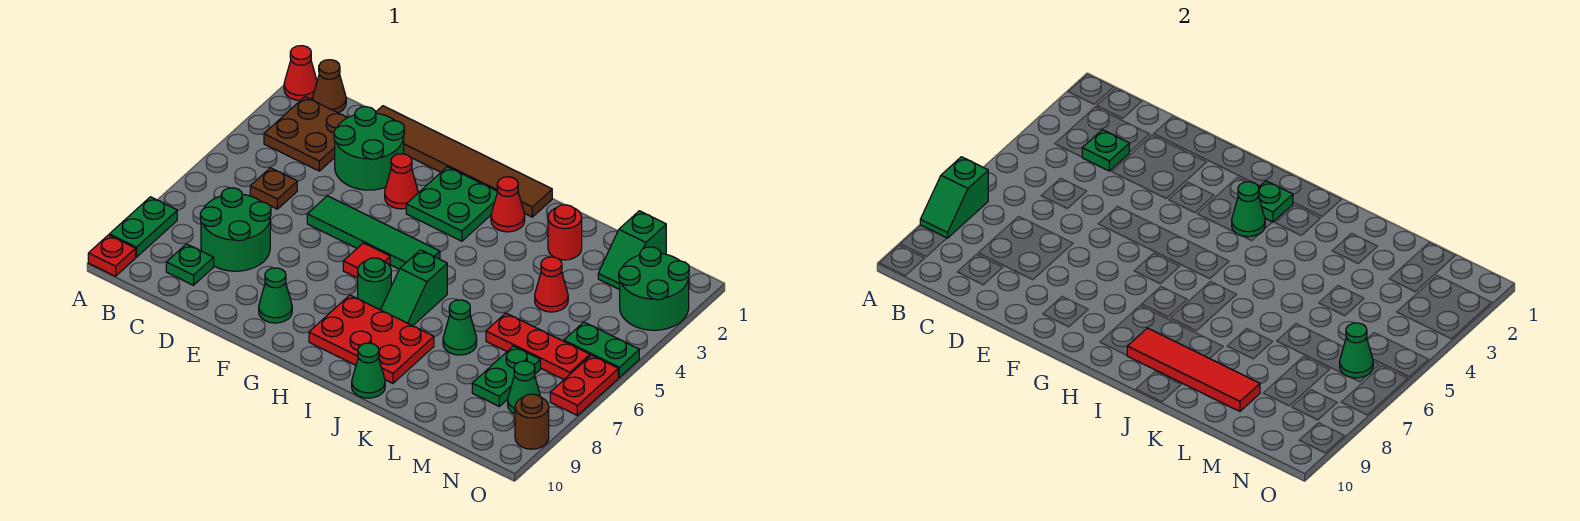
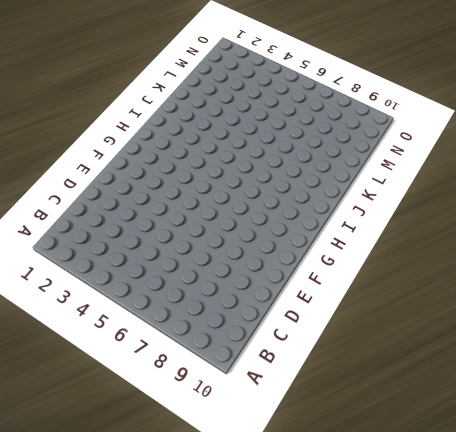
none -> red cone A1 level 1
none -> green plate A8:A9 level 1
none -> red plate A10 level 1
none -> brown cone B1 level 1

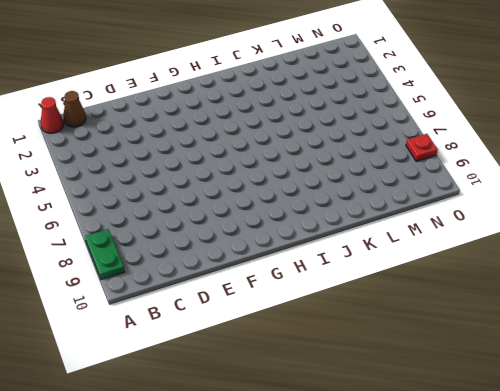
red plate O8 level 1 -> red plate A10 level 1
none -> brown plate B2:C3 level 1
none -> brown plate C5 level 1
none -> green round brick C7:D8 level 1
none -> green plate C9 level 1

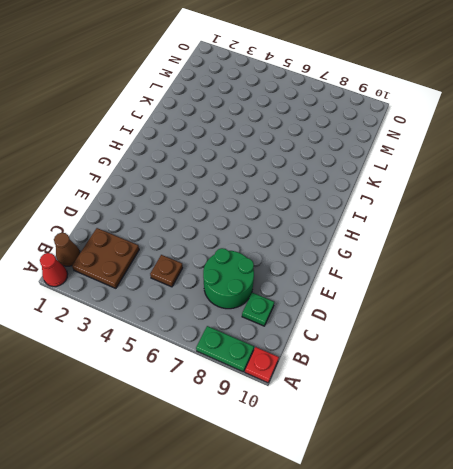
none -> brown tile D1:I1 level 1
none -> green round brick D2:E3 level 1
none -> green tile E5:H5 level 1
none -> red cone F3 level 1

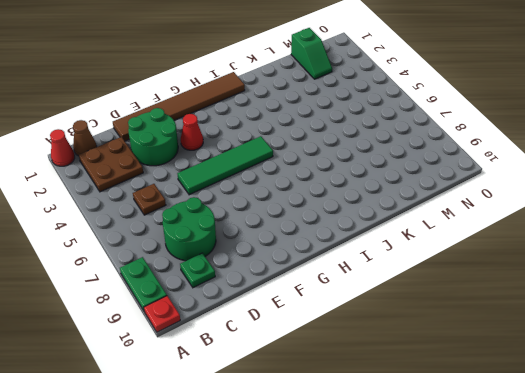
none -> green cone F9 level 1
none -> green plate G2:H3 level 1
none -> red tile G6 level 1
none -> green round brick H7 level 1

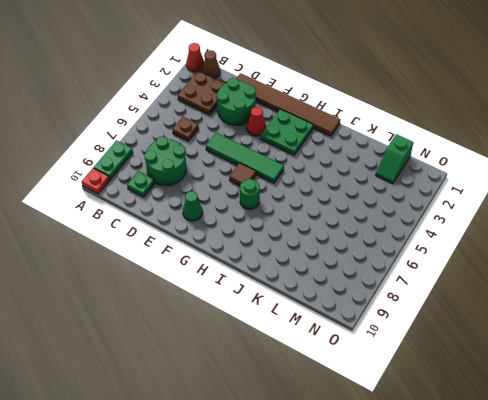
brown tile G6 level 1 -> red tile G6 level 1
none -> red plate H8:J9 level 1
none -> red cone I2 level 1
none -> green slope I6:I7 level 1 top 6
none -> green cone J10 level 1

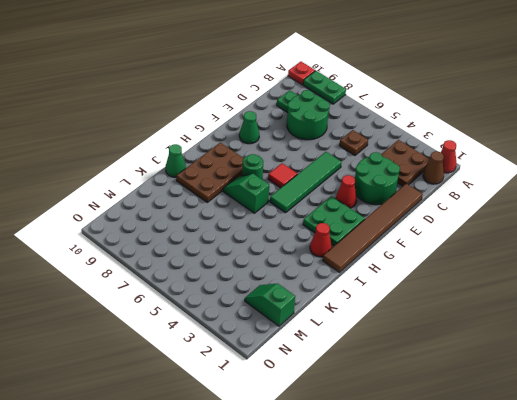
brown plate H8:J9 level 1 -> red plate H8:J9 level 1
none -> red round brick K2 level 1
none -> green cone K7 level 1
none -> red cone L4 level 1
none -> red plate L6:N6 level 1

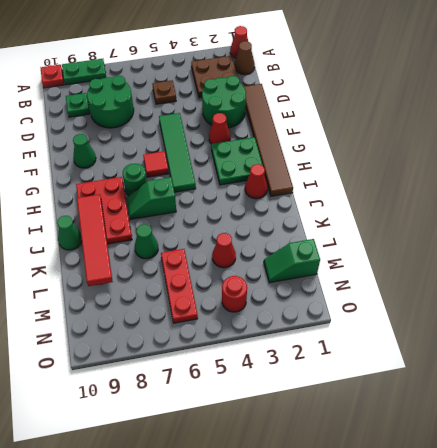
red round brick N4 level 1 -> red round brick K2 level 1
none -> green plate M7:M8 level 1
none -> green round brick N2:O3 level 1
none -> green plate N5:O5 level 1
none -> green cone N8 level 1

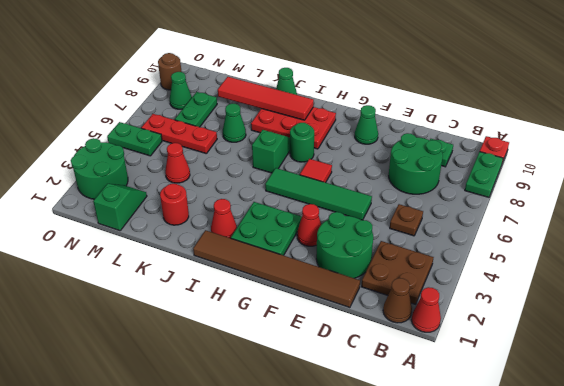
none -> red plate O6:O7 level 1
none -> green slope A7:A8 level 2 top 7
none -> green plate C3 level 2
none -> green plate H2 level 2

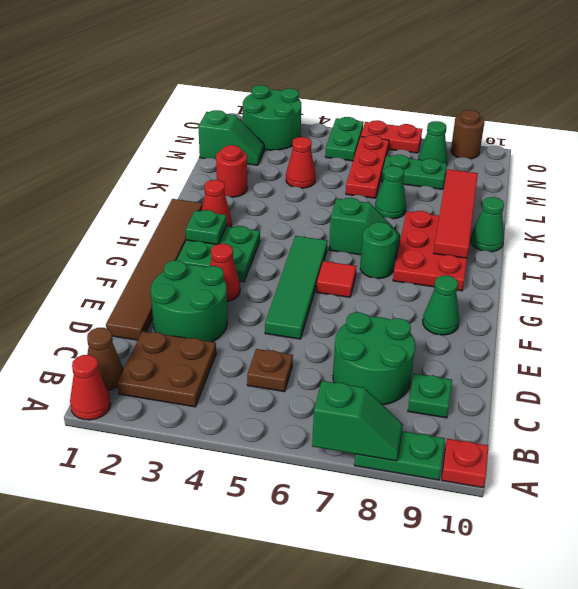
none -> green plate C3 level 2
none -> green cone H3 level 2
none -> green cone N6 level 2

